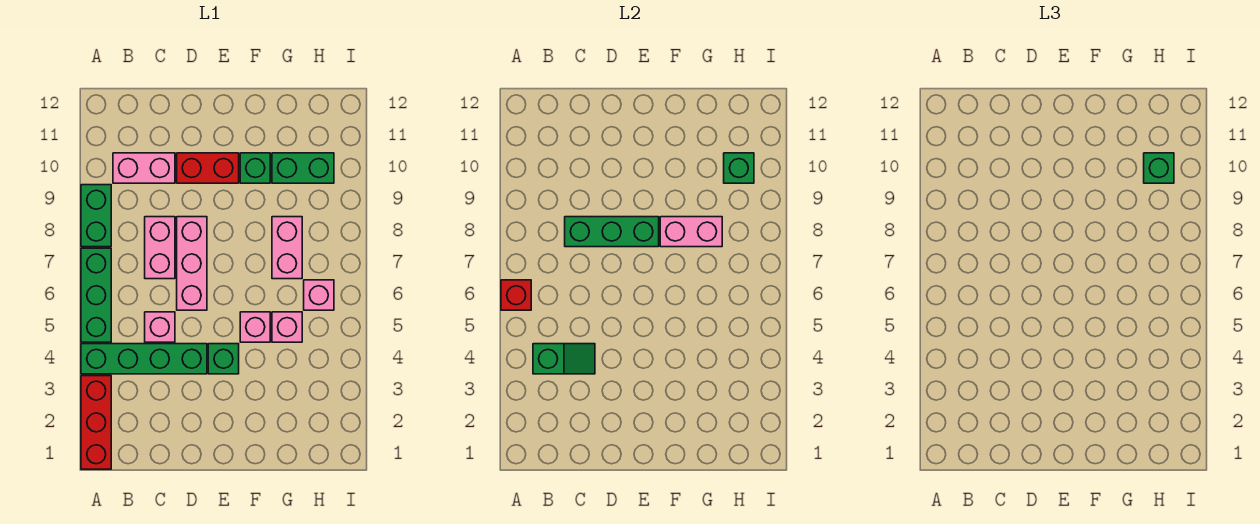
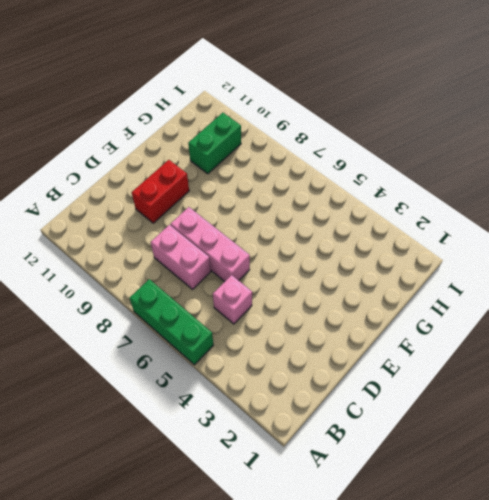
none -> red brick A1:A3 level 1
none -> green brick A4:D4 level 1
none -> green brick A8:A9 level 1

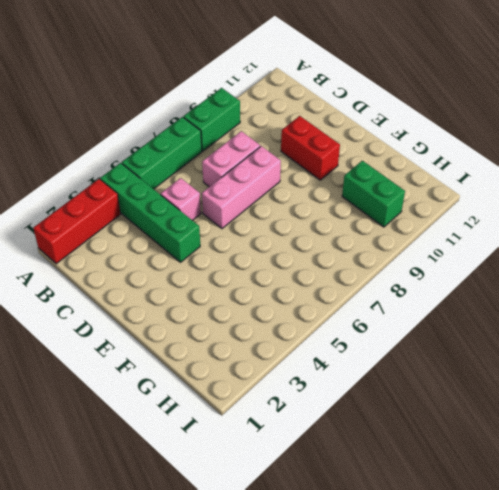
none -> pink brick B10:C10 level 1
none -> green brick E4 level 1
none -> pink brick F5 level 1

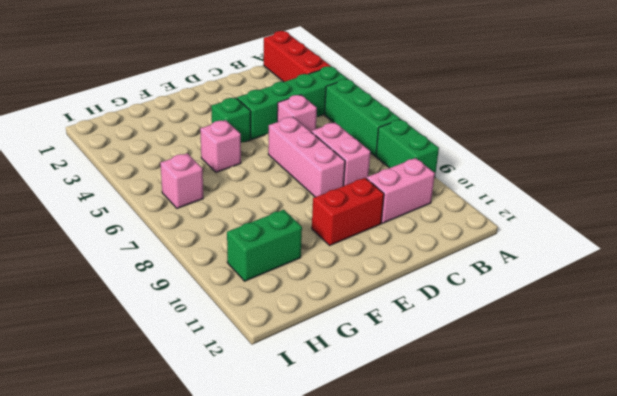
none -> green brick F10 level 1
none -> pink brick G5 level 1
none -> pink brick G7:G8 level 1

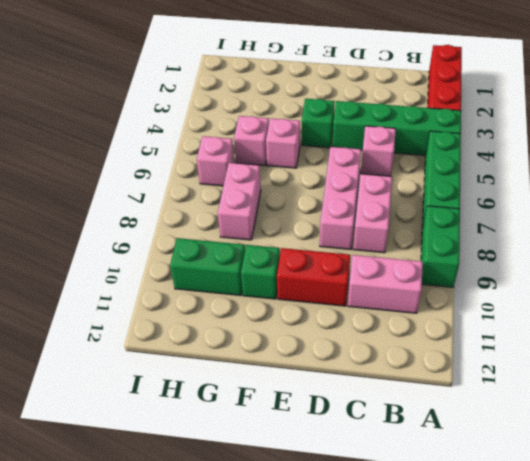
none -> red brick A6 level 2
none -> green slope B4:C4 level 2 top B
none -> green brick C8:E8 level 2

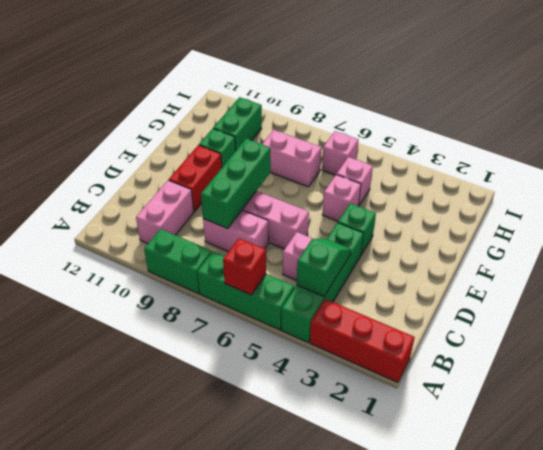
none -> pink brick F8:G8 level 2
none -> green brick H10 level 2
none -> green brick H10 level 3

